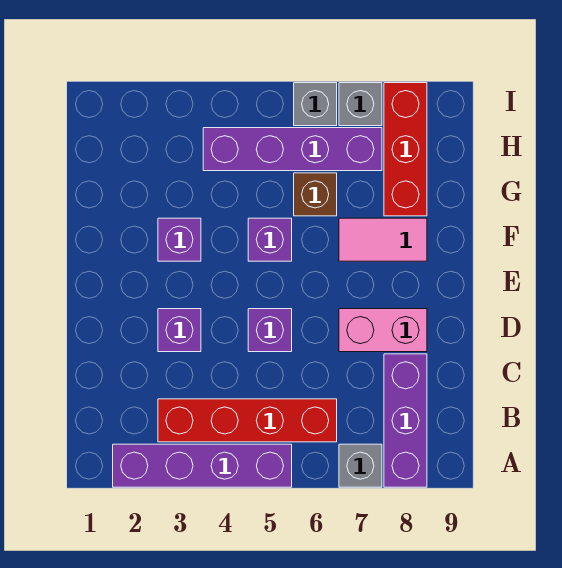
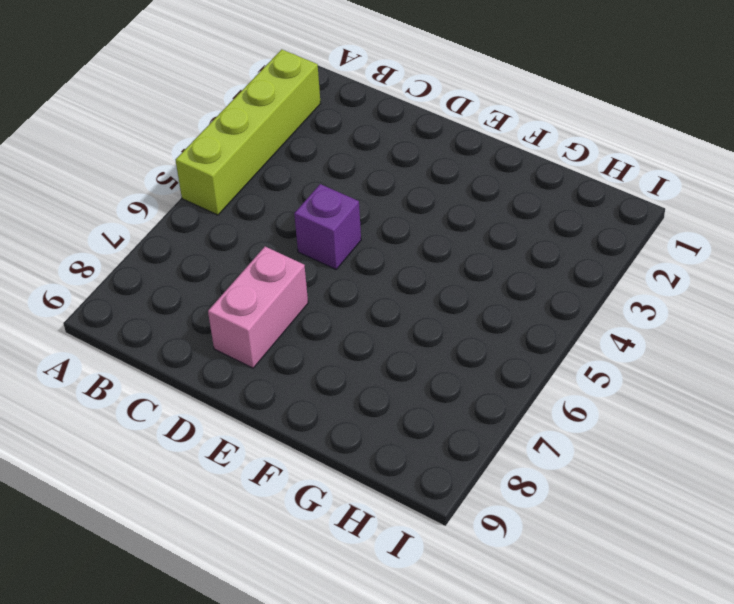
lime brick A2:A5 level 1 -> purple brick A2:A5 level 1
none -> grey brick A7 level 1
none -> purple brick A8:C8 level 1
none -> red brick B3:B6 level 1

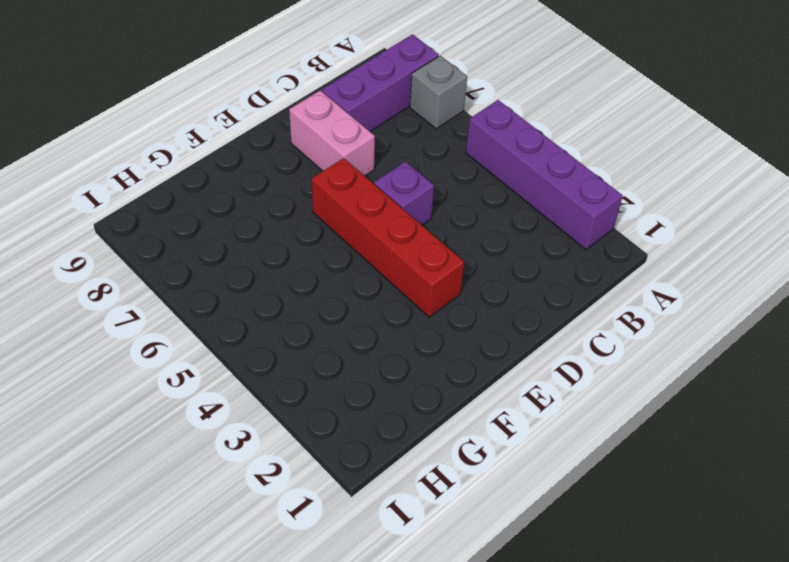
red brick E3:E6 level 1 -> red brick B3:B6 level 1
none -> purple brick D3 level 1
none -> purple brick F3 level 1
none -> purple brick F5 level 1

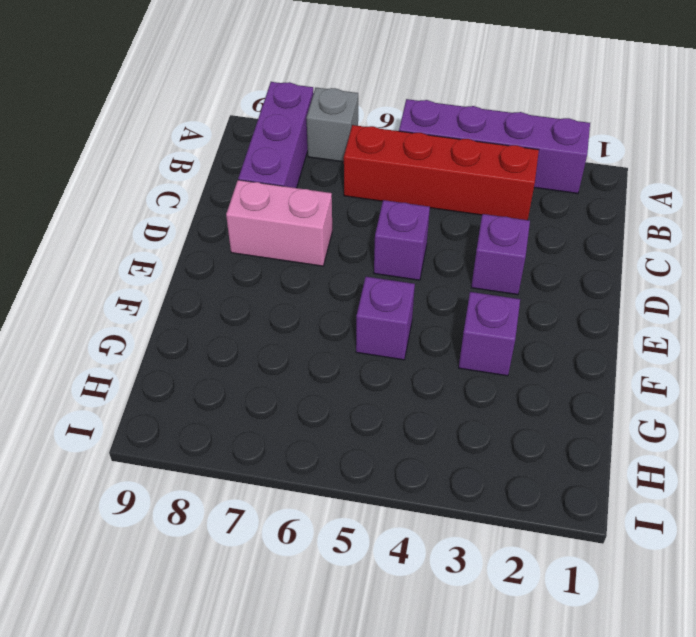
none -> pink tile F7:F8 level 1
none -> brown brick G6 level 1
none -> red brick G8:I8 level 1

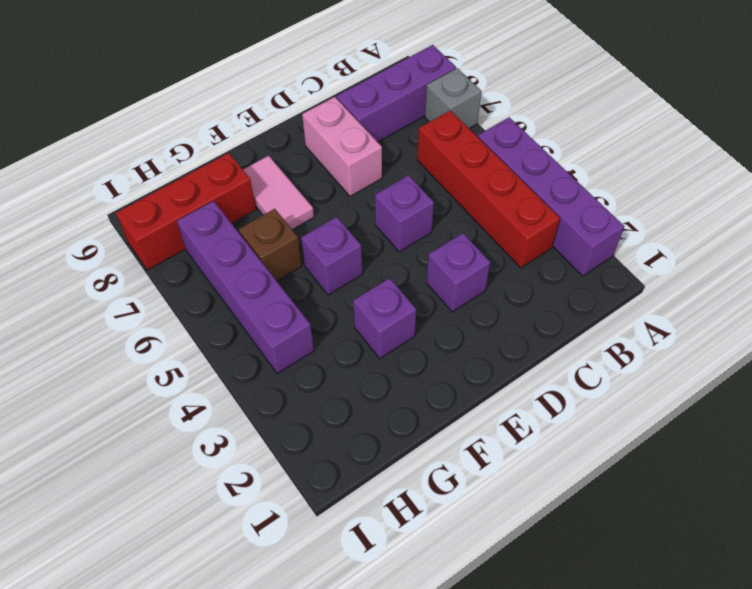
none -> grey brick I6 level 1
none -> grey brick I7 level 1

